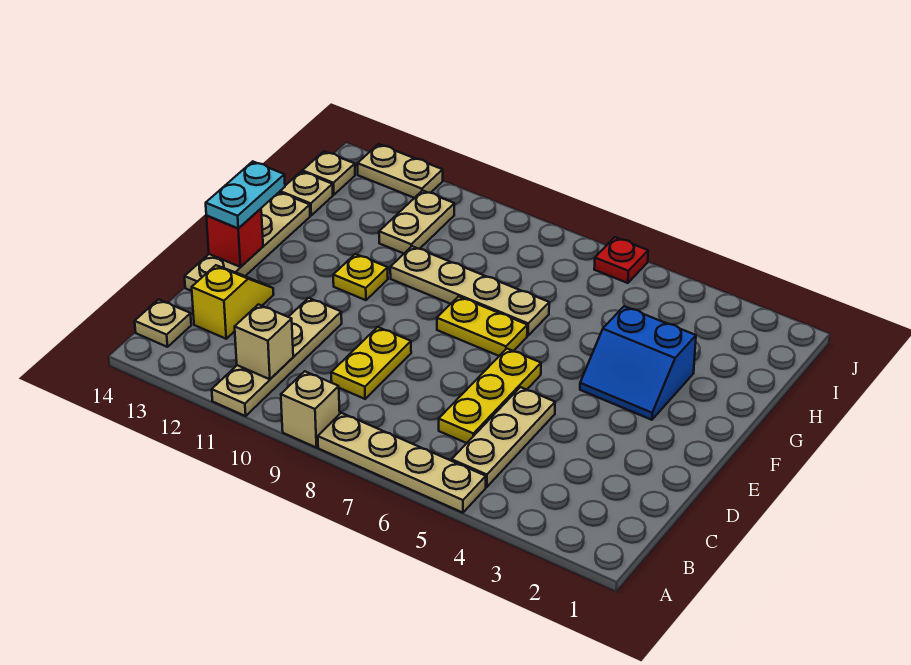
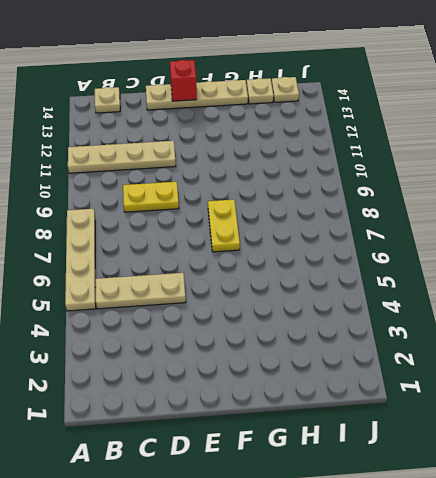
none -> tan brick A9 level 1
none -> yellow plate C6:E6 level 1
none -> yellow slope C13:D13 level 1 top C

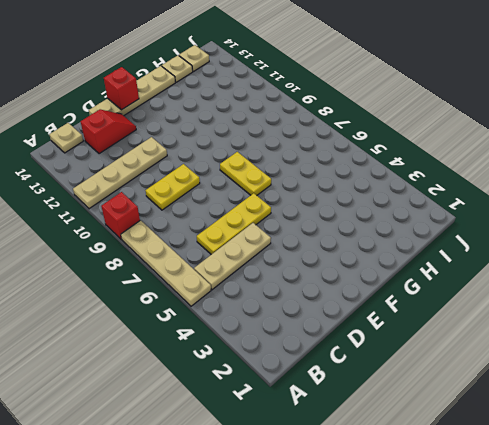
red brick A9 level 1 -> tan brick A9 level 1
red slope C13:D13 level 1 top C -> yellow slope C13:D13 level 1 top C
none -> blue slope F3:G4 level 1 top G
none -> yellow plate F11 level 1
none -> tan plate G7:G10 level 1

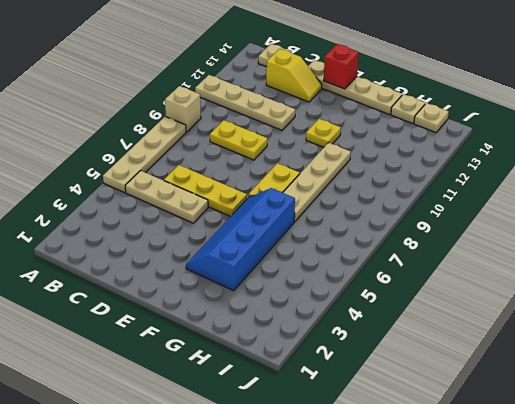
blue slope F3:G6 level 1 top G -> blue slope F3:G4 level 1 top G
none -> tan plate H11:I11 level 1
none -> red plate J6 level 1
none -> tan plate J12:J13 level 1

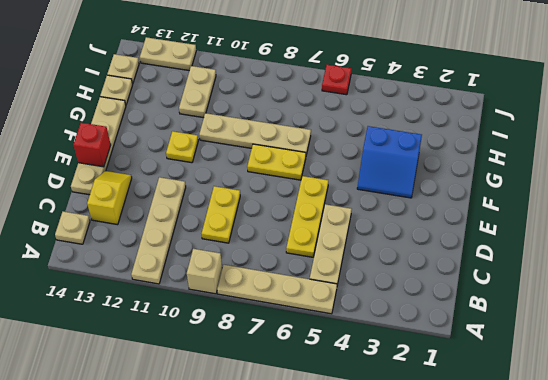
none -> tan brick B11 level 2
none -> cyan plate E14:F14 level 3

